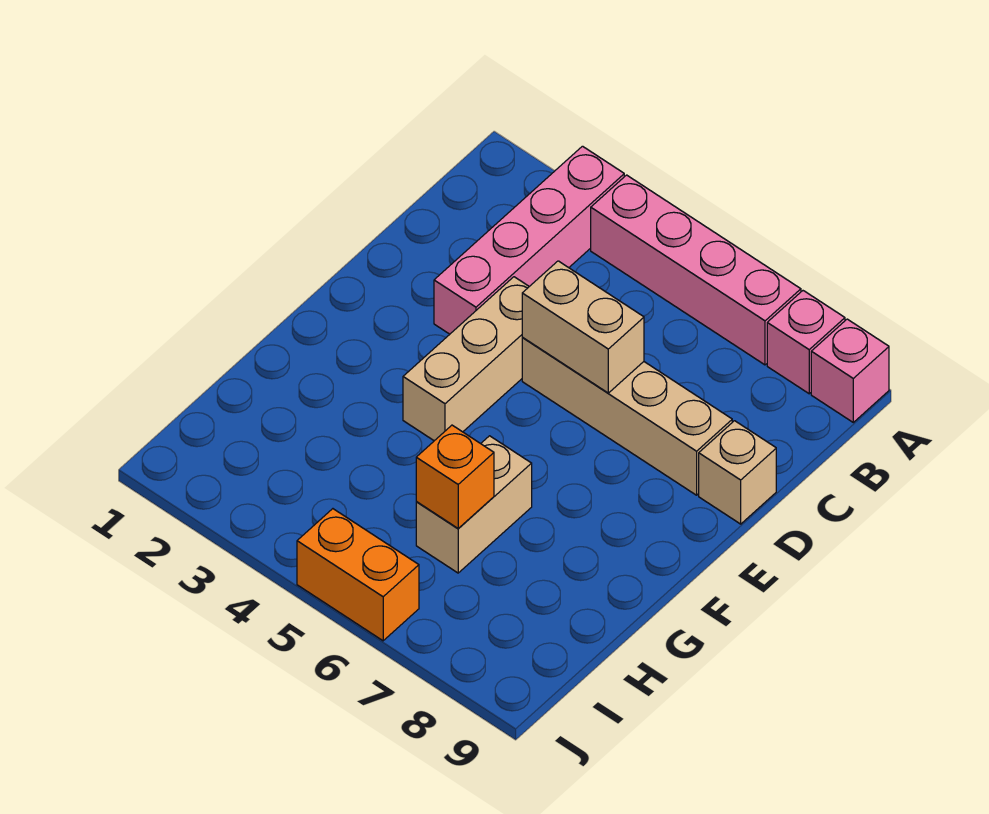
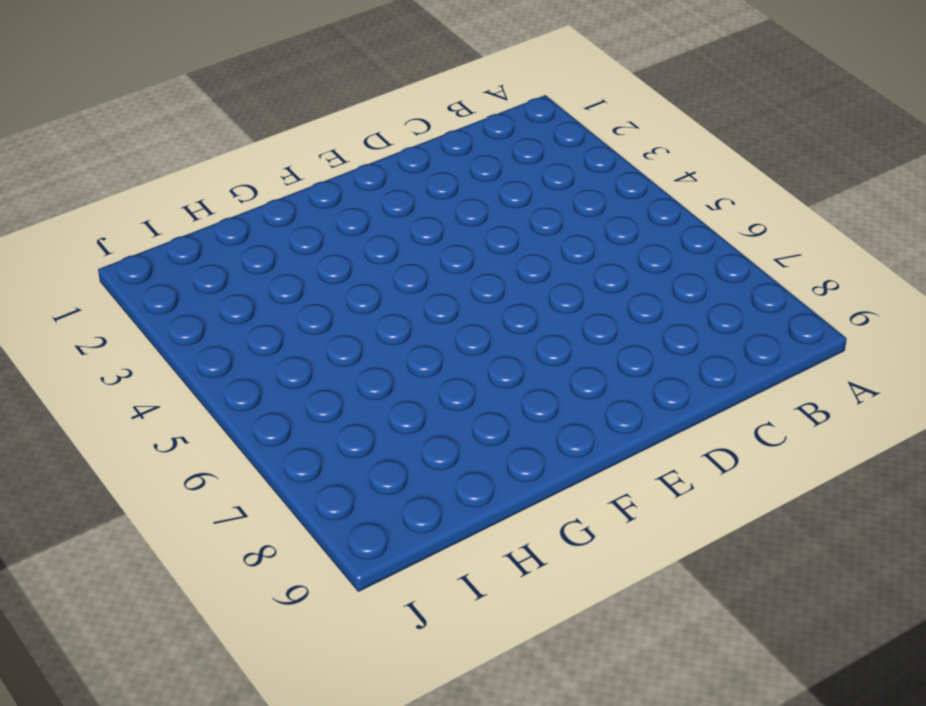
none -> pink brick A3:D3 level 1
none -> pink brick A4:A7 level 1

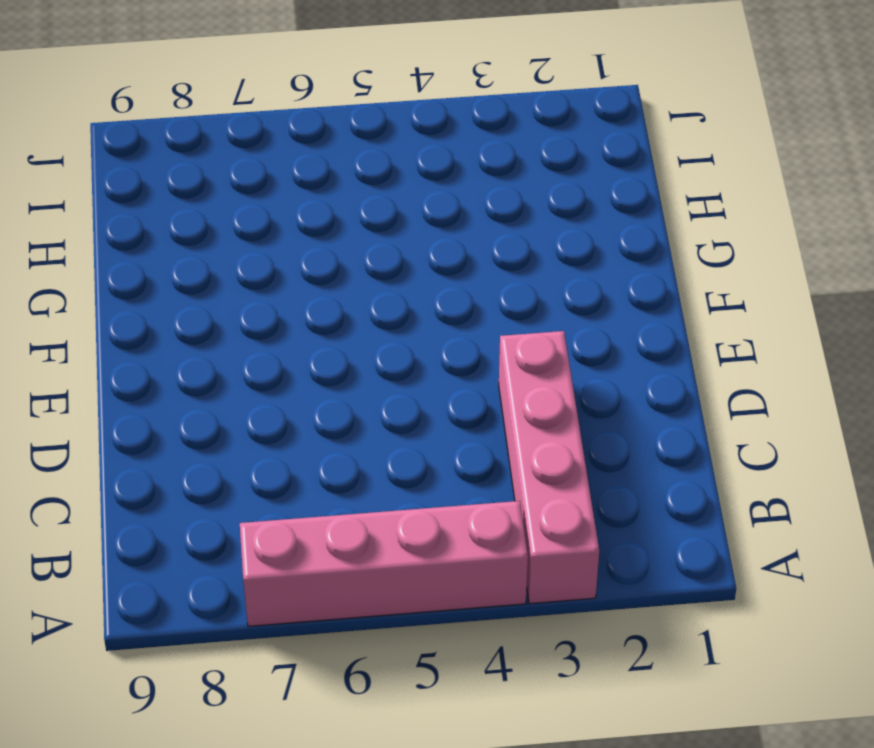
none -> pink brick A8 level 1
none -> pink brick A9 level 1

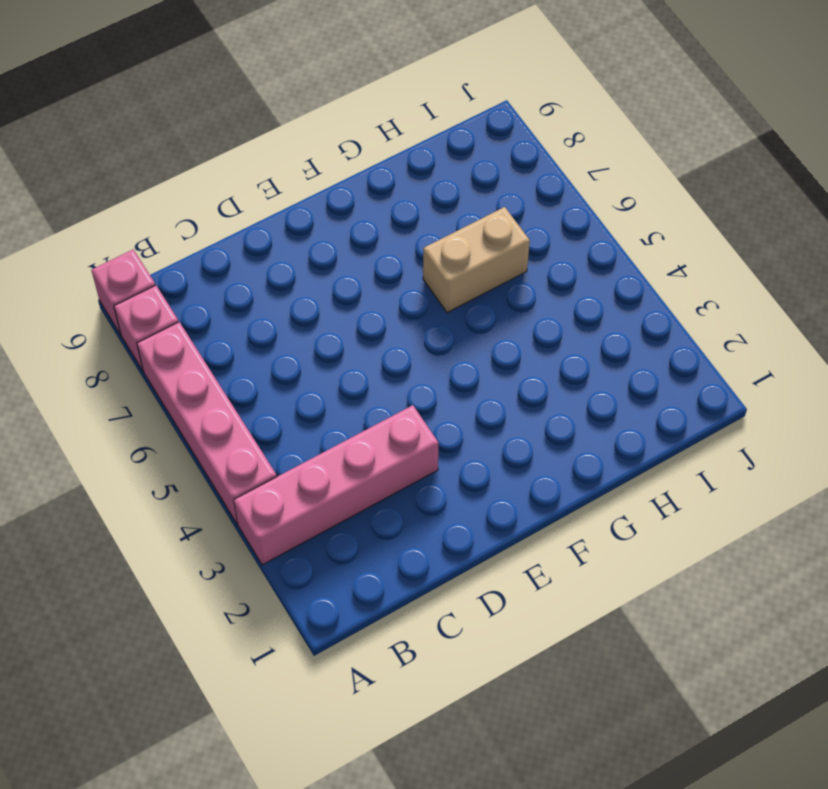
none -> tan brick D4:F4 level 1
none -> tan brick D5:D8 level 1

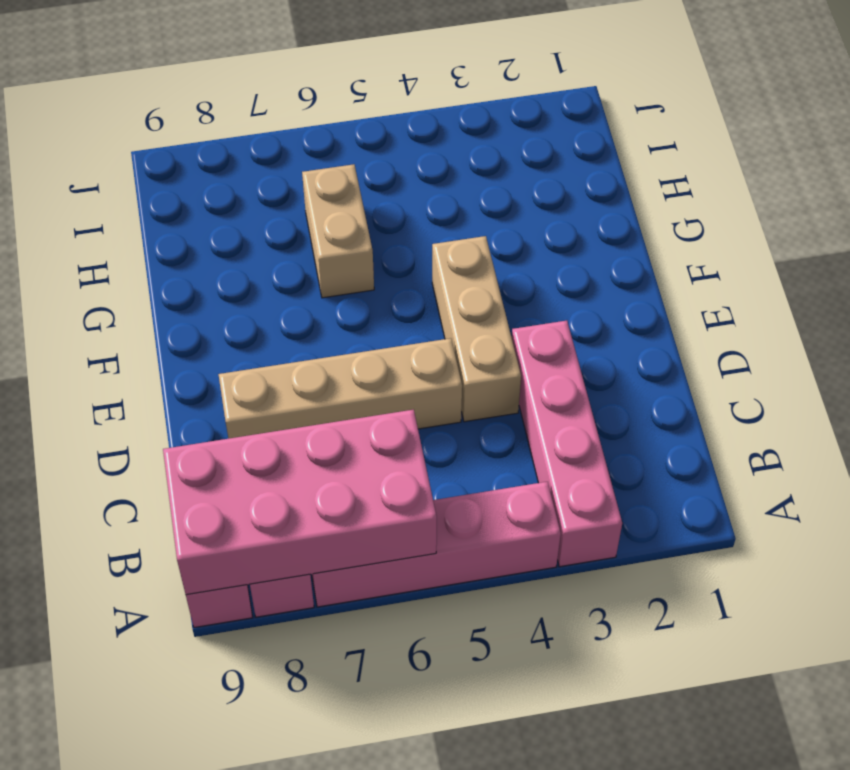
pink brick A6:B9 level 2 -> none
none -> tan brick D9 level 1
none -> orange brick J5:J6 level 1

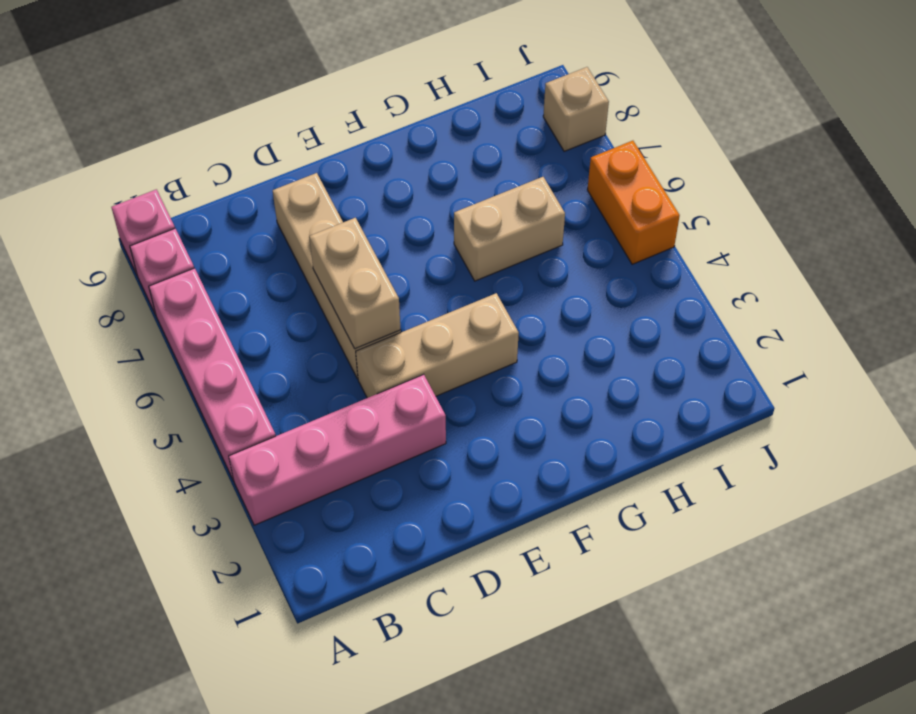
tan brick J8 level 1 -> tan brick D9 level 1
none -> orange brick H6 level 2

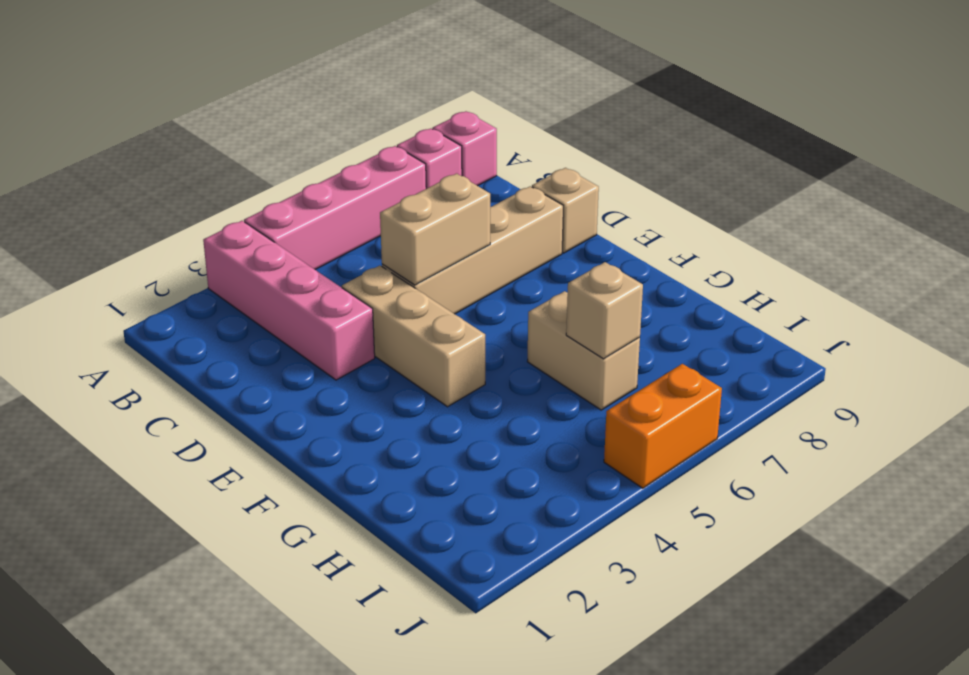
tan brick H6 level 2 -> orange brick H6 level 2

